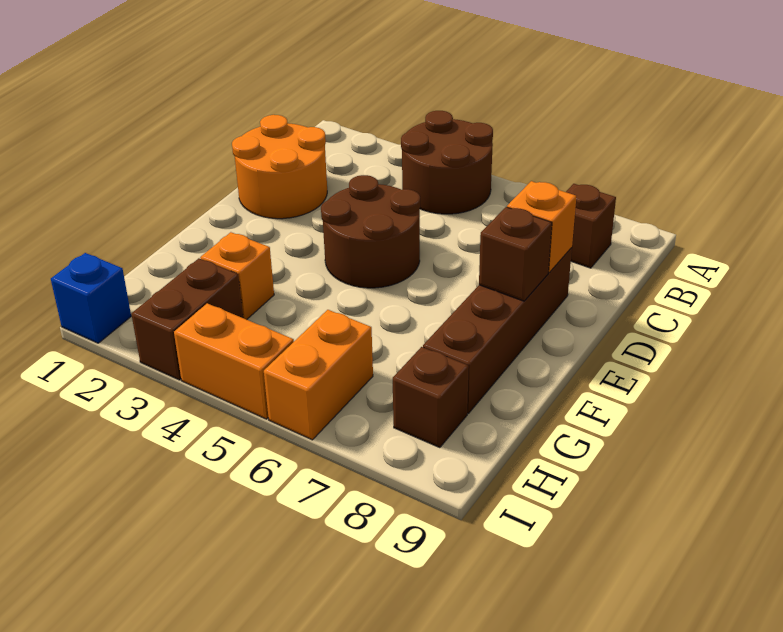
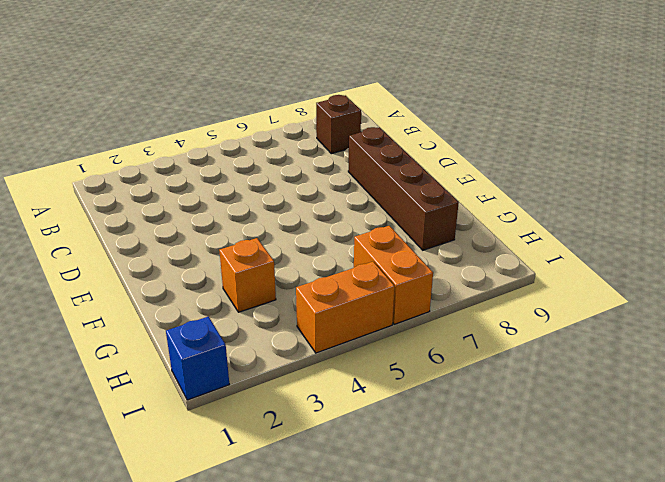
none -> brown round brick A4:B5 level 1
none -> orange round brick C1:D2 level 1
none -> brown round brick D4:E5 level 1

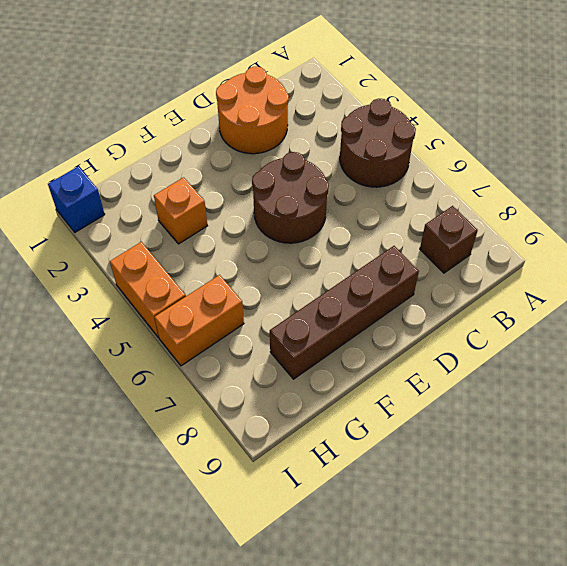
none -> brown brick H3:I3 level 1
none -> brown brick H8 level 1
none -> orange brick D8 level 2

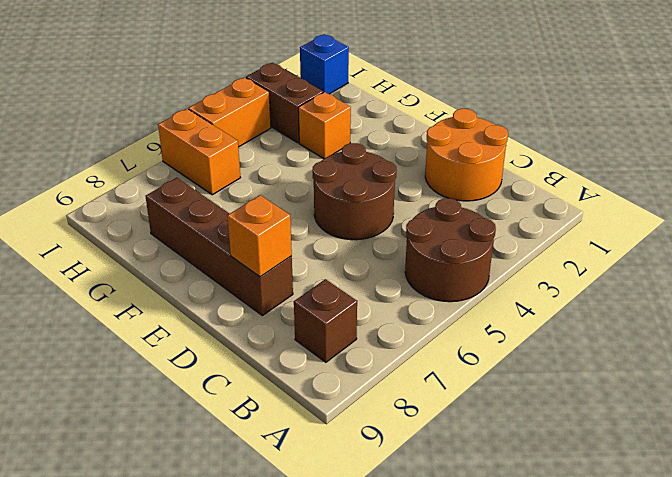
none -> brown brick H8 level 1
none -> brown brick E8 level 2

